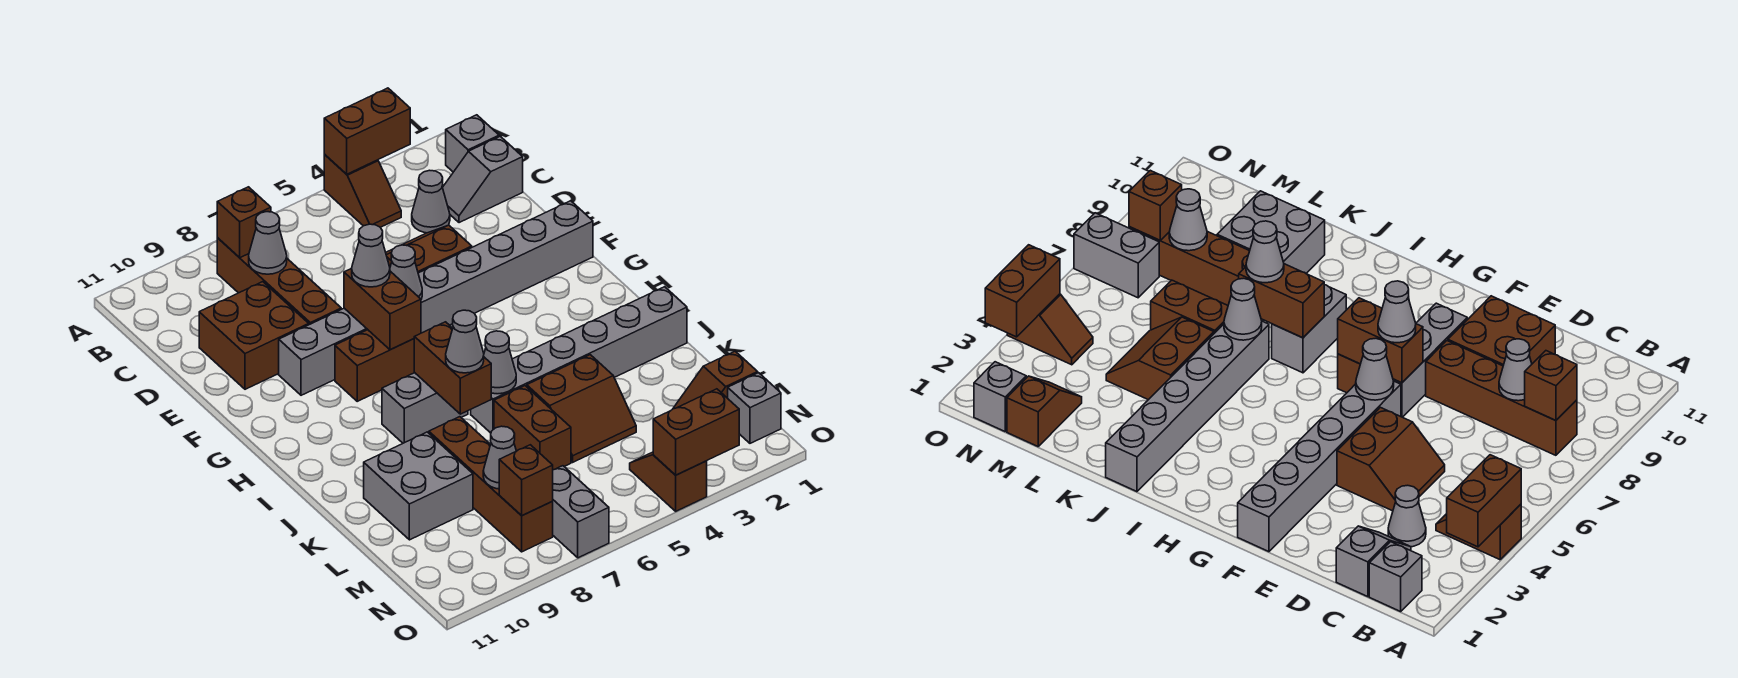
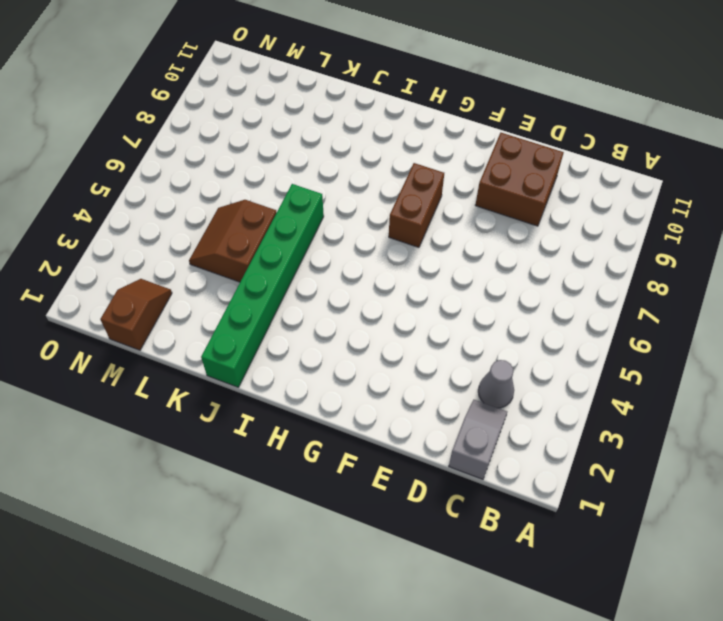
green brick J1:J6 level 1 -> grey brick J1:J6 level 1
none -> brown slope A4:B4 level 1 top A
none -> grey brick B1 level 1
none -> brown brick B8:E8 level 1
none -> brown slope D4:E5 level 1 top E

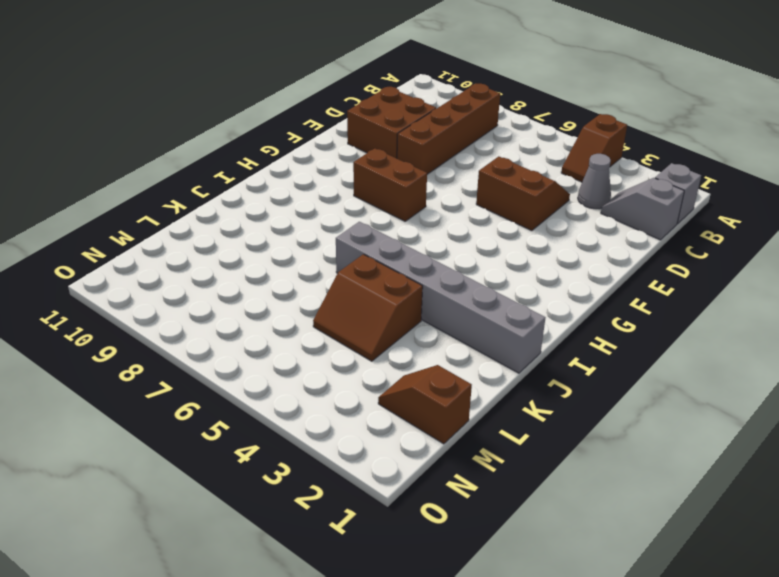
none -> grey brick F1:F6 level 1
none -> grey brick F7:F9 level 1
none -> grey brick I7:I8 level 1
none -> brown brick K6:L6 level 1

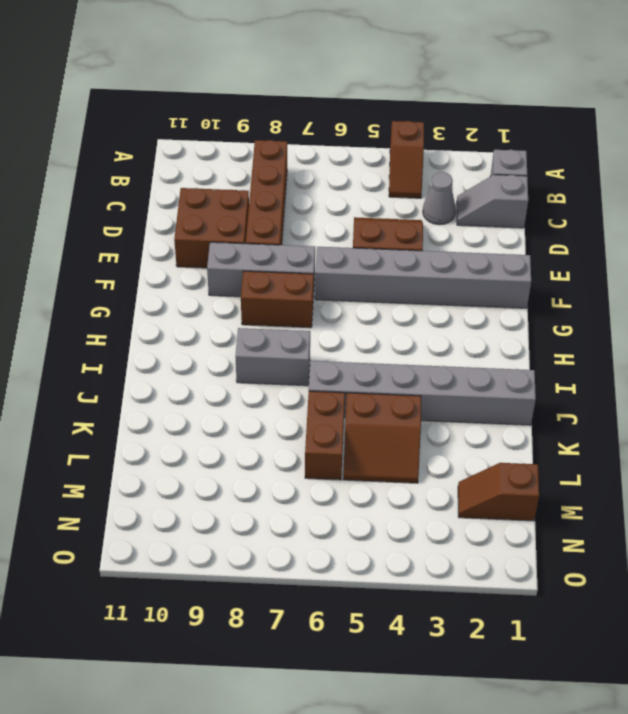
none -> brown brick K8:N8 level 1
none -> grey brick K9:L10 level 1
none -> grey brick N1 level 1
none -> brown slope N4:O4 level 1 top O

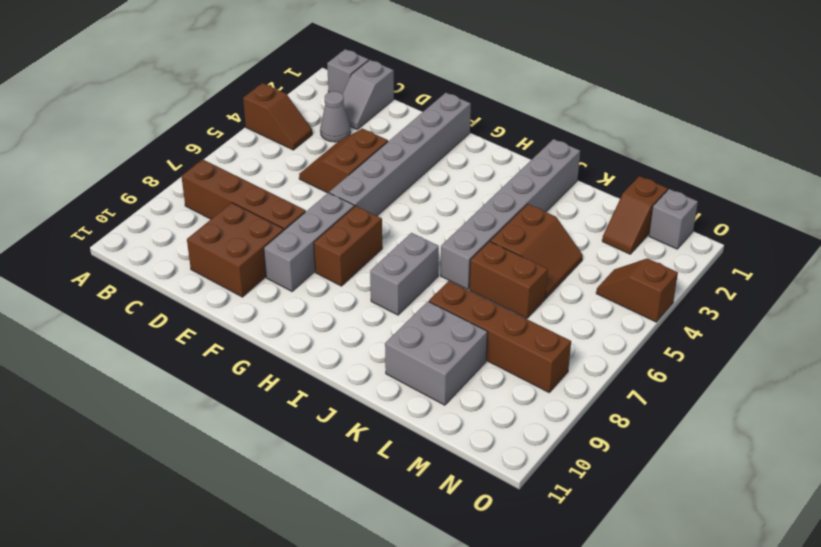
none -> grey brick N7:O7 level 1
none -> brown brick A3:A4 level 2
none -> brown brick B8 level 2
none -> grey cone C8 level 2

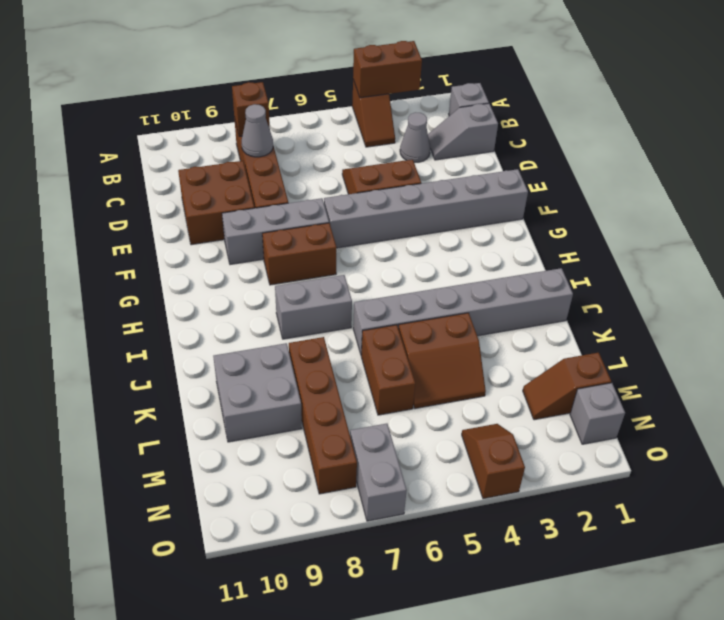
none -> grey cone F6 level 2
none -> brown brick F7:G7 level 2
none -> brown brick I7:J7 level 2
none -> grey cone J6 level 2

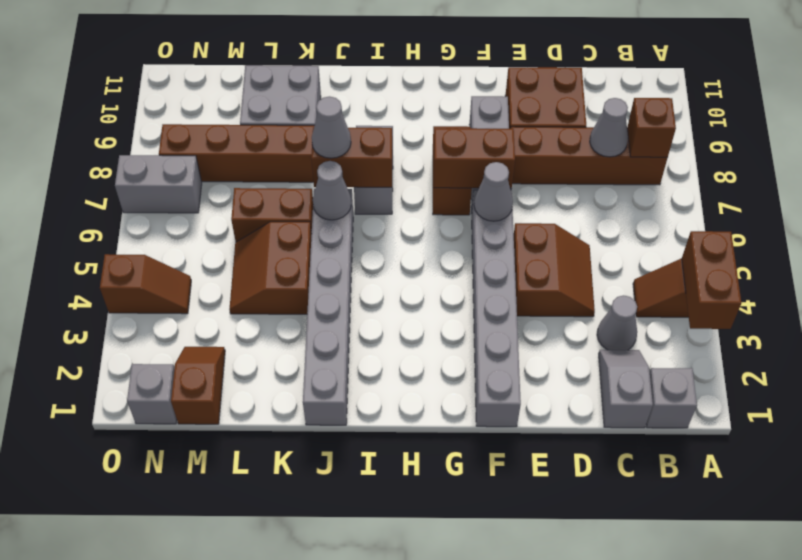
none -> grey cone M8 level 2
none -> brown brick N8 level 2
none -> brown brick O3:O4 level 2
none -> grey cone F7 level 3

